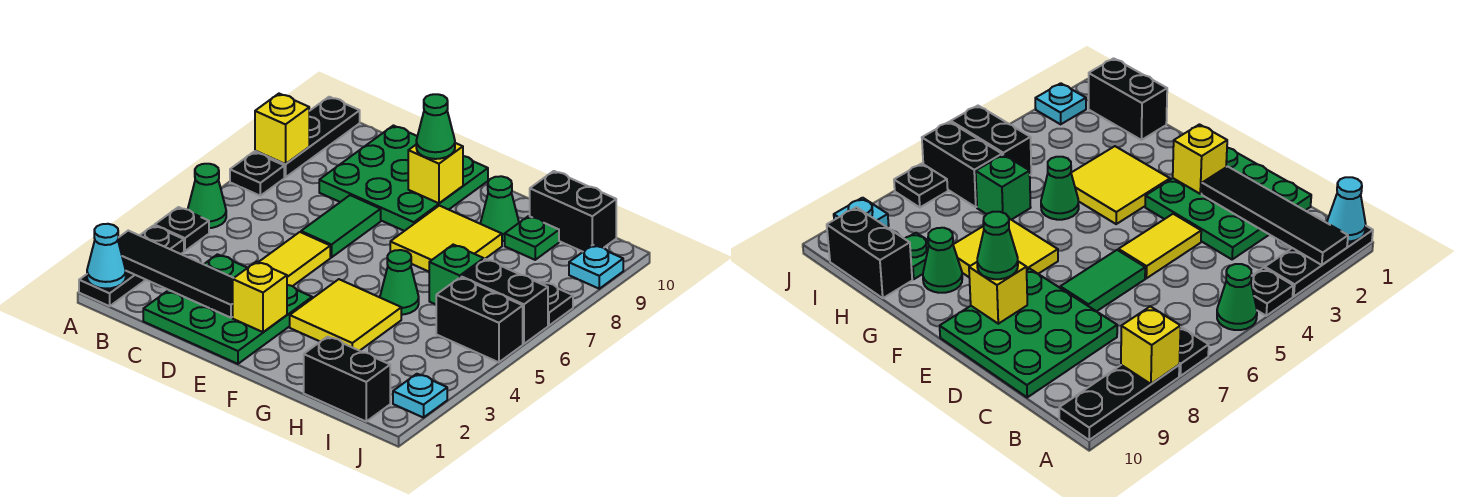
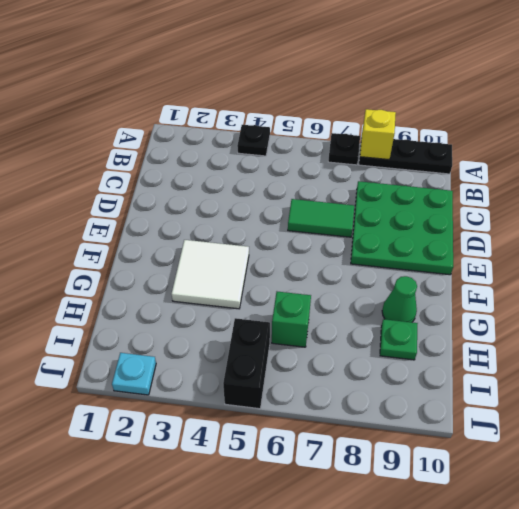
white tile F3:G4 level 1 -> yellow tile F3:G4 level 1
none -> black plate A1:A3 level 1
none -> green cone A5 level 1
none -> green plate C1:E3 level 1

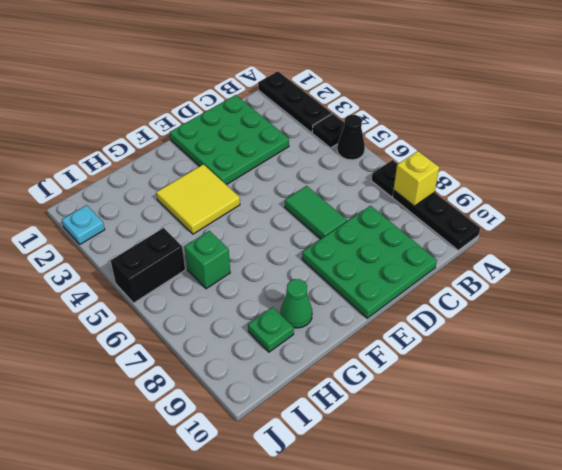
black cone A5 level 1 -> green cone A5 level 1
none -> yellow tile D4:D5 level 1
none -> yellow tile F7:G8 level 1
none -> green cone G5 level 1

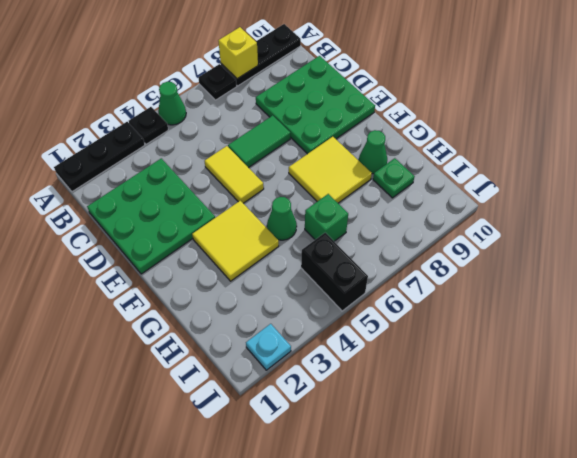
yellow tile D5:E5 level 1 -> yellow tile D4:D5 level 1
none -> black brick H1:I1 level 1
none -> black brick H10:I10 level 1
none -> black brick I6:J6 level 1

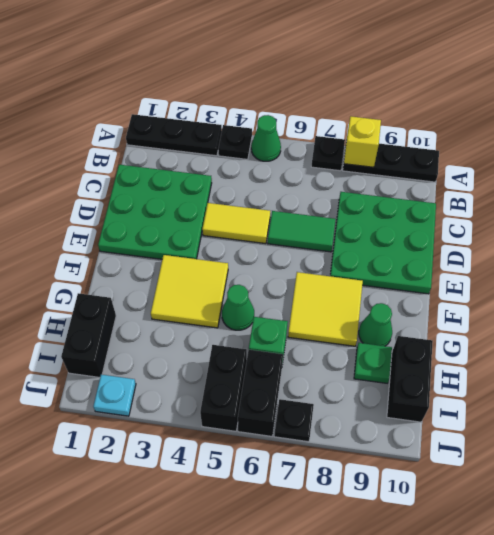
none -> cyan plate J9 level 1
none -> cyan cone A1 level 2
none -> black tile A2:D2 level 2

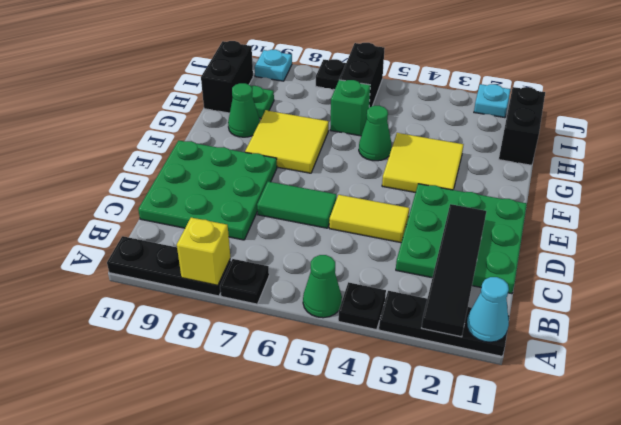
none -> black brick I5:J5 level 1
none -> yellow brick E2 level 2
none -> yellow brick E9 level 2

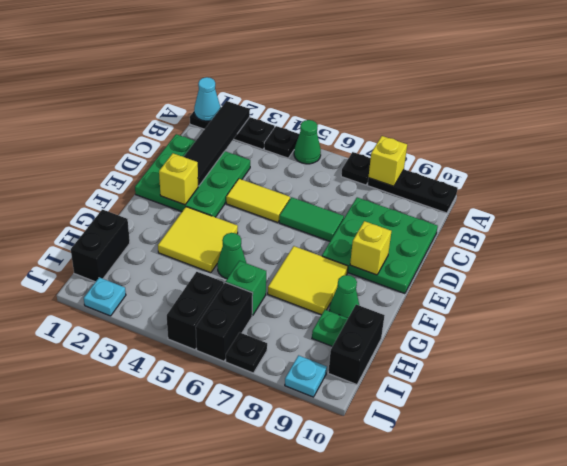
none -> green cone E9 level 3

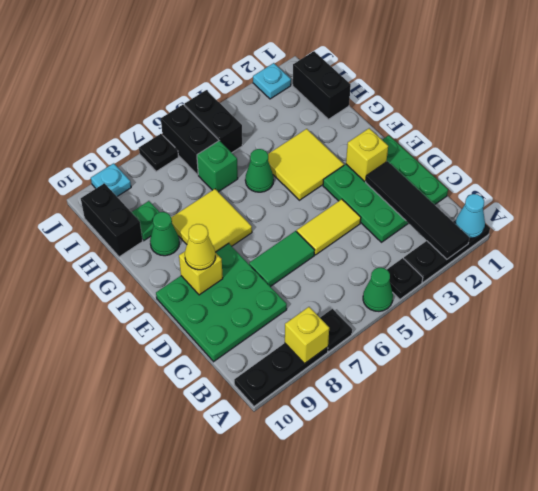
yellow cone E9 level 3 -> green cone E9 level 3

